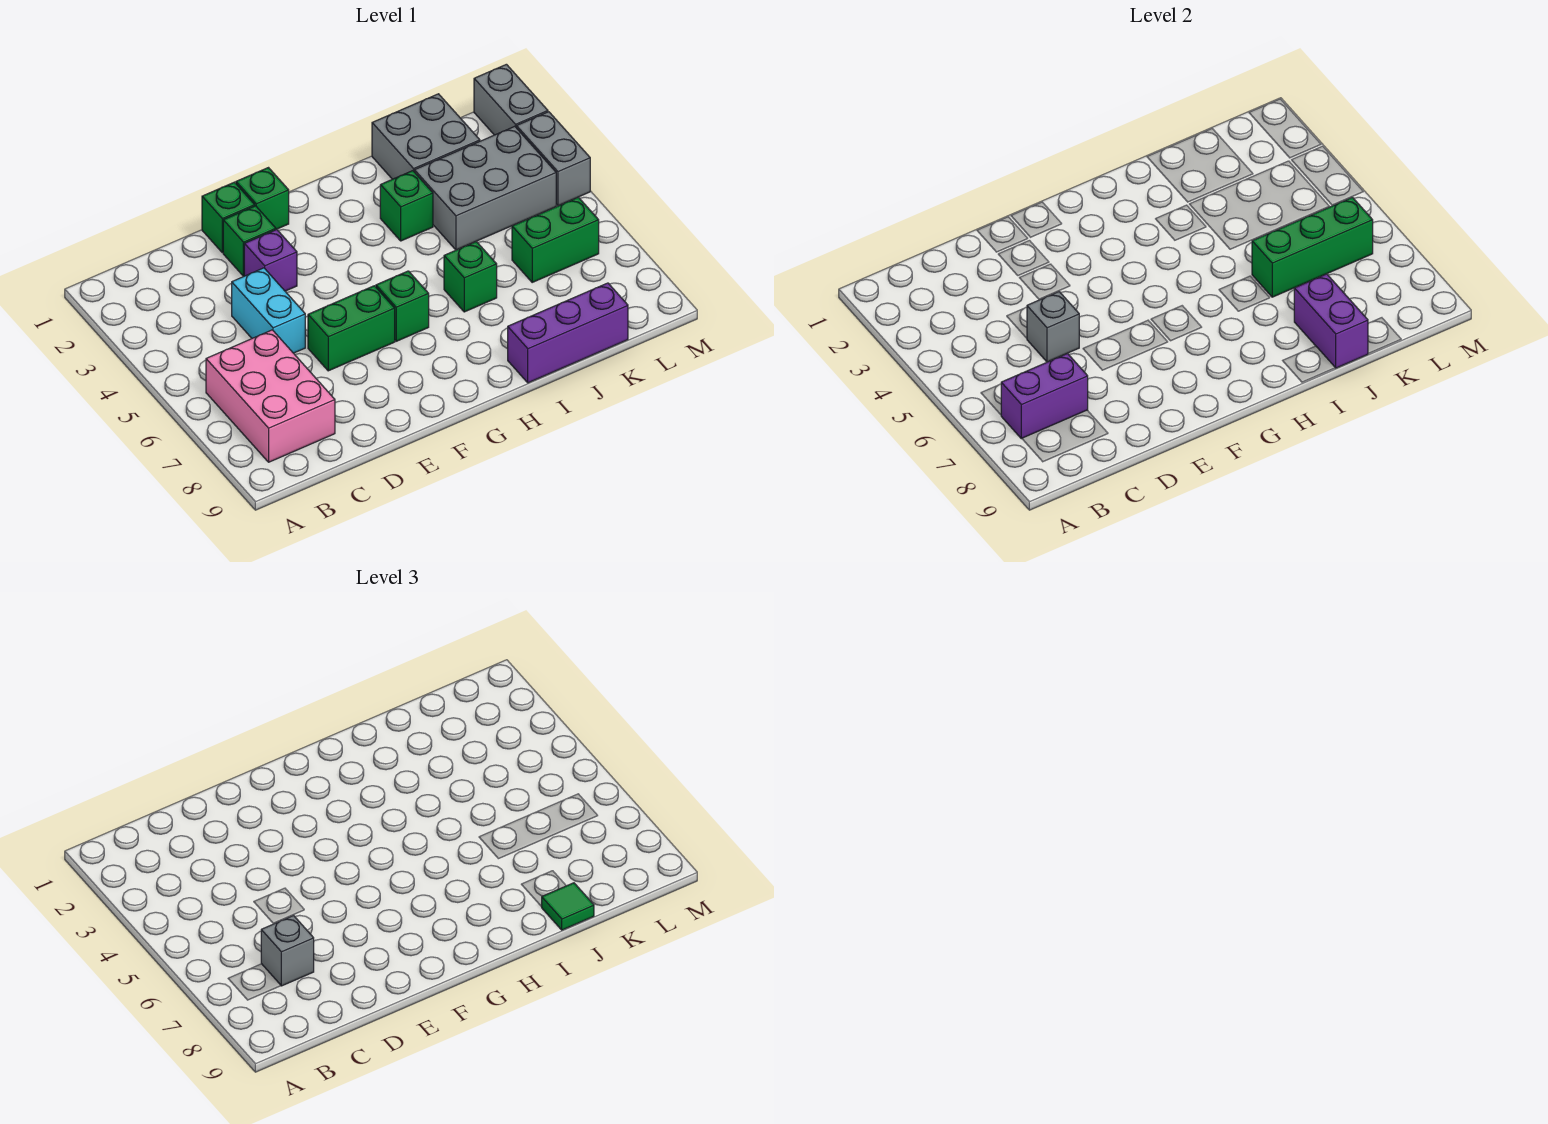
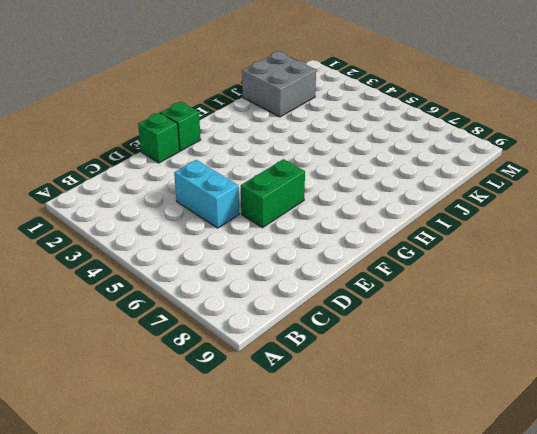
none -> pink brick B6:C8 level 1
none -> green brick E2 level 1
none -> purple brick E3 level 1

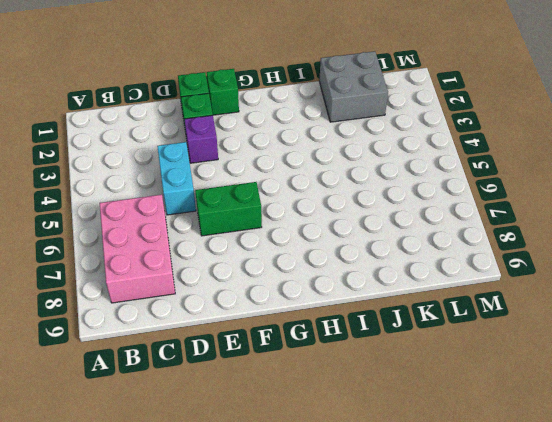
none -> green brick G6 level 1
none -> green brick I3 level 1
none -> green brick I6 level 1

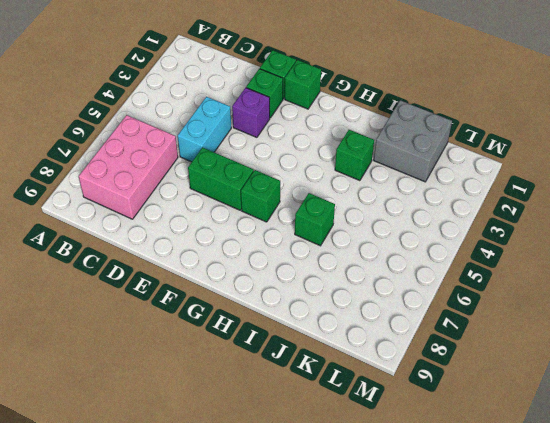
none -> purple brick I9:K9 level 1
none -> grey brick J3:L4 level 1
none -> green brick K6:L6 level 1

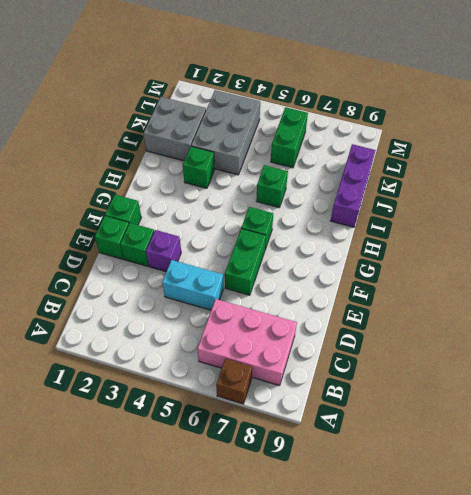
brown brick A7 level 1 -> none
none -> grey brick M1:M2 level 1
none -> grey brick M3:M4 level 1
none -> purple brick B7:C7 level 2

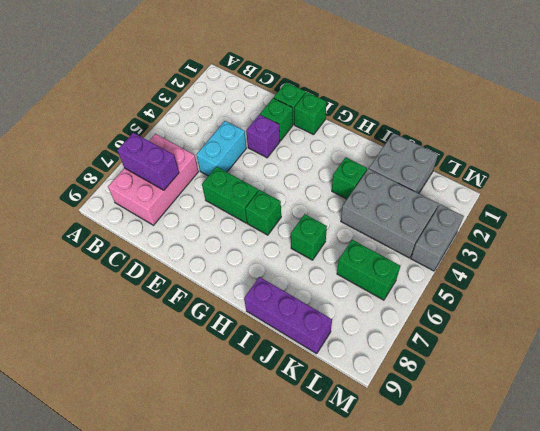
none -> grey brick M1:M2 level 1
none -> grey brick D5 level 2
none -> green brick J6:L6 level 2

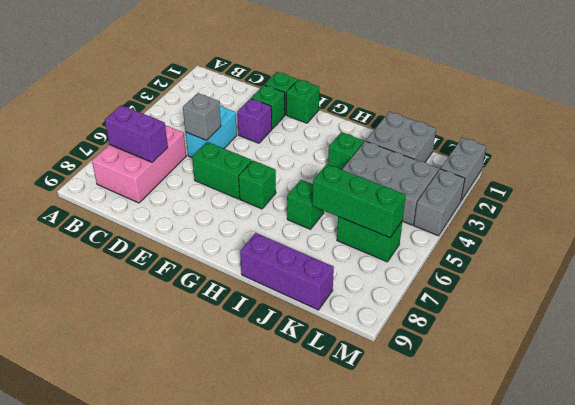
none -> purple brick J8:J9 level 2
none -> grey brick C7 level 3
none -> green tile J9 level 3

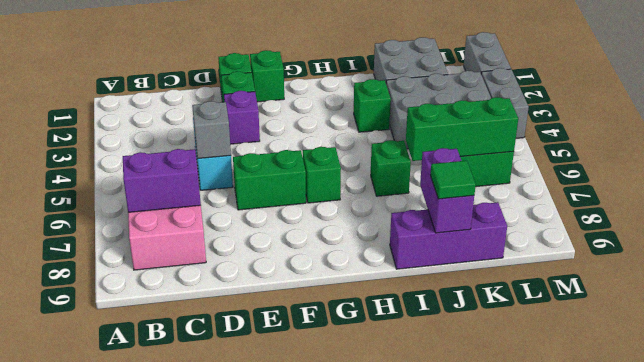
none -> grey brick C7 level 3

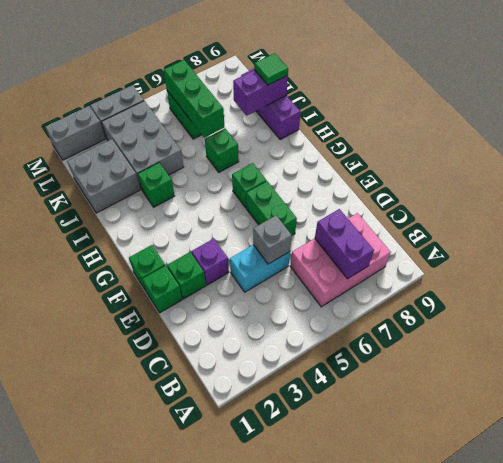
none -> grey brick C7 level 3

